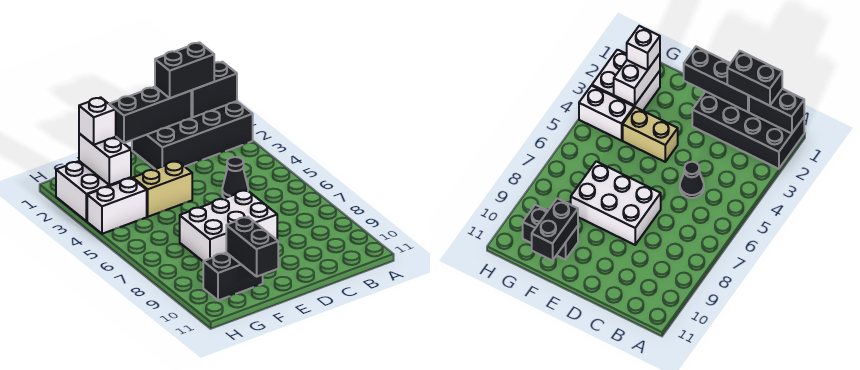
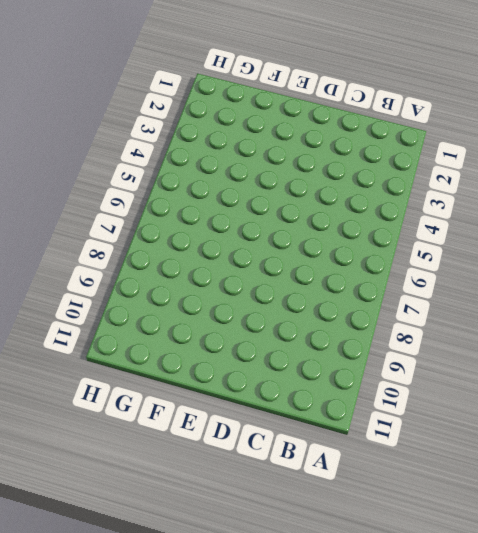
none -> black brick A1:D2 level 1
none -> black cone C5 level 1
none -> white brick D7:F8 level 1

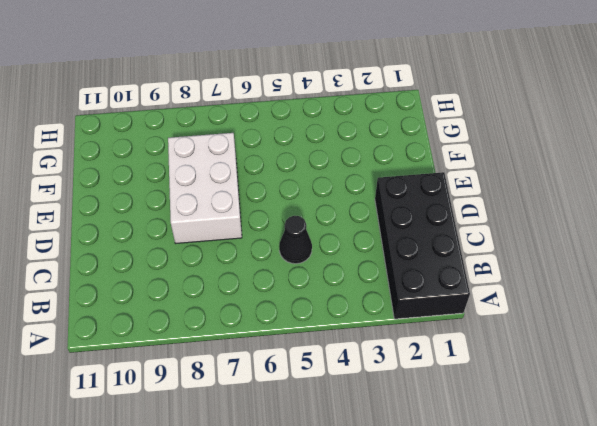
none -> tan brick E4:F4 level 1
none -> black brick F10:G10 level 1
none -> white brick G2:H3 level 1

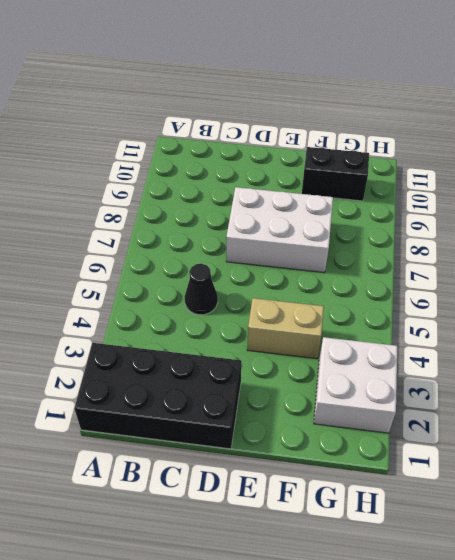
none -> white brick G4:H4 level 1
none -> black brick A1:B1 level 2
none -> black brick C1:E1 level 2

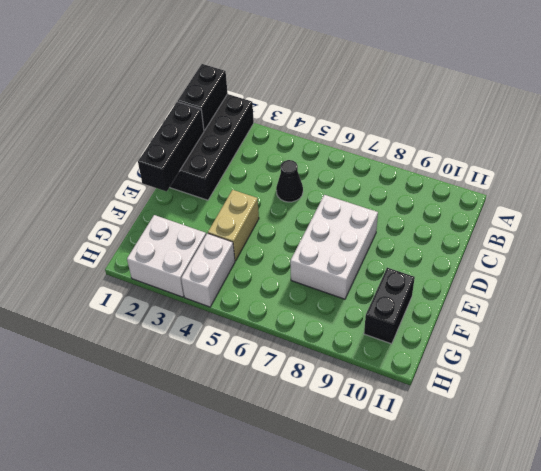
none -> black brick F10:F11 level 2
none -> white brick G2:G3 level 2
none -> black brick B1:C1 level 3

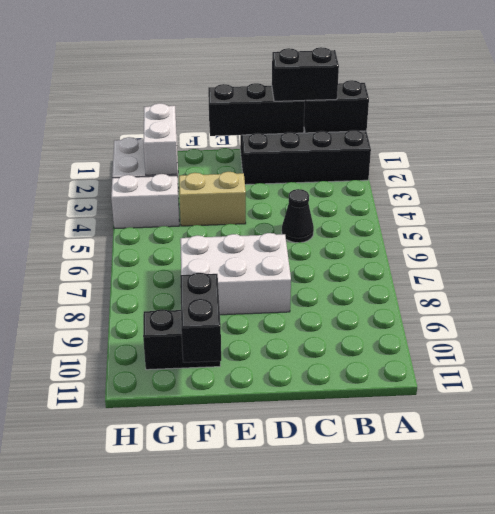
none -> white brick G2 level 3

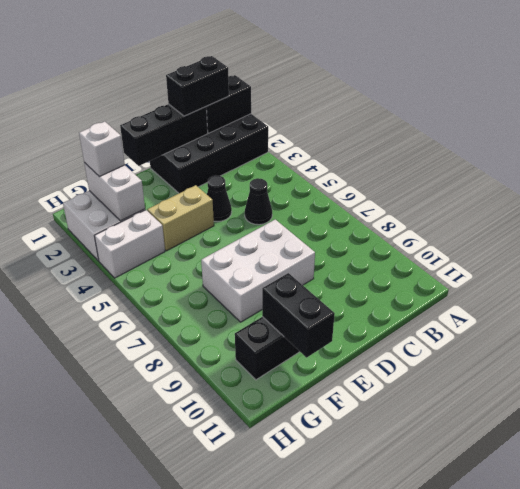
black cone D4 level 1 -> none

